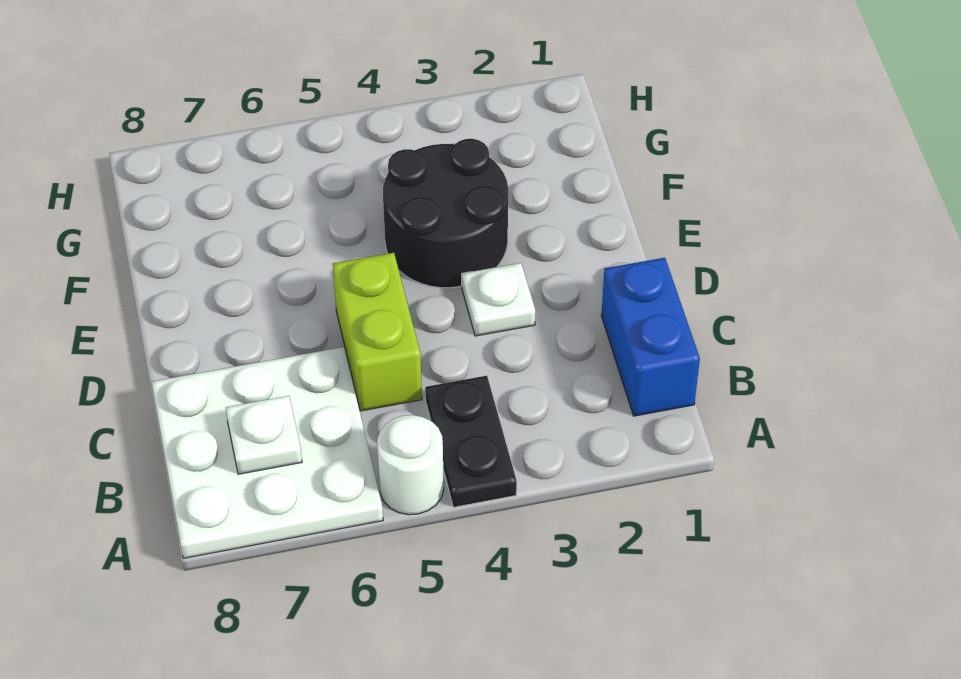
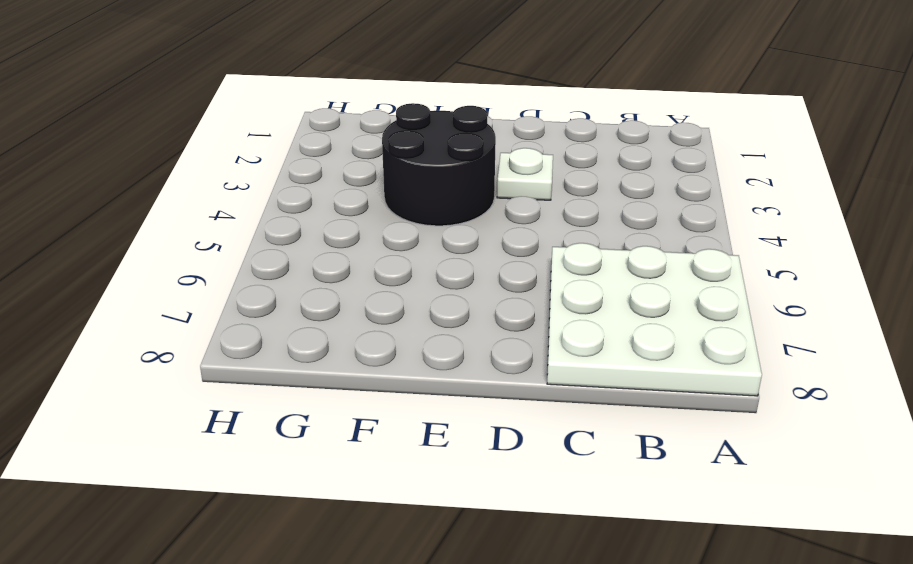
none -> black plate A4:B4 level 1
none -> white round brick A5 level 1

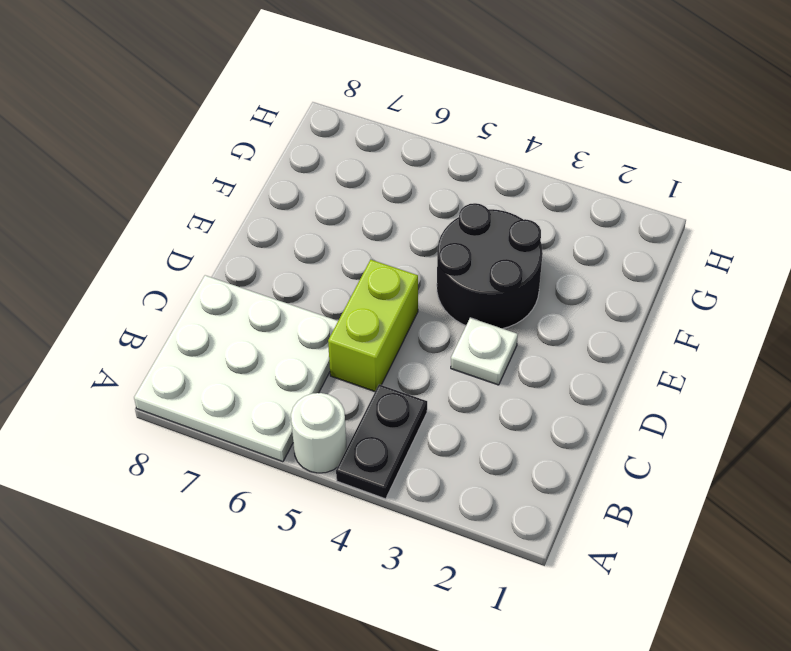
none -> blue brick B1:C1 level 1
none -> white plate B7 level 2

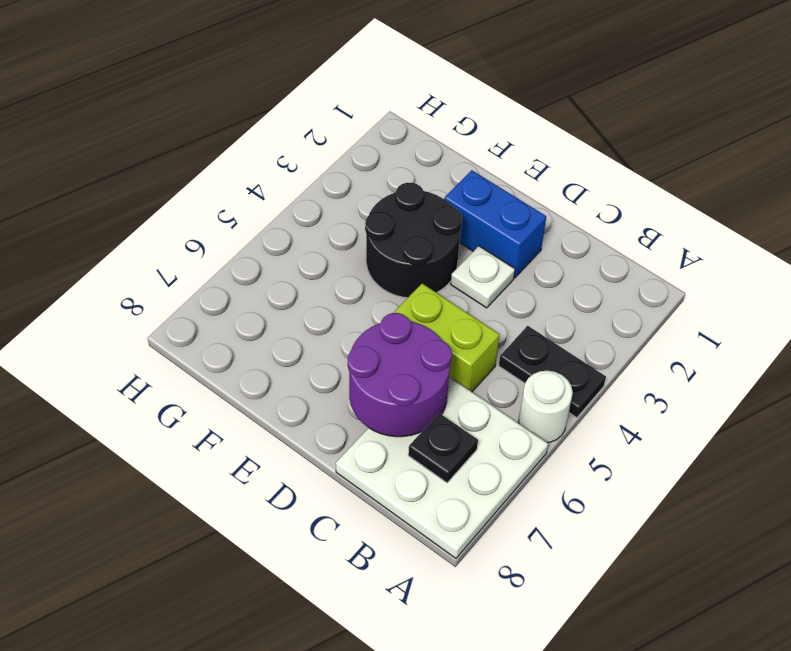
black plate B7 level 2 -> white plate B7 level 2
purple round brick C6:D7 level 2 -> none
blue brick D2:E2 level 1 -> blue brick B1:C1 level 1

